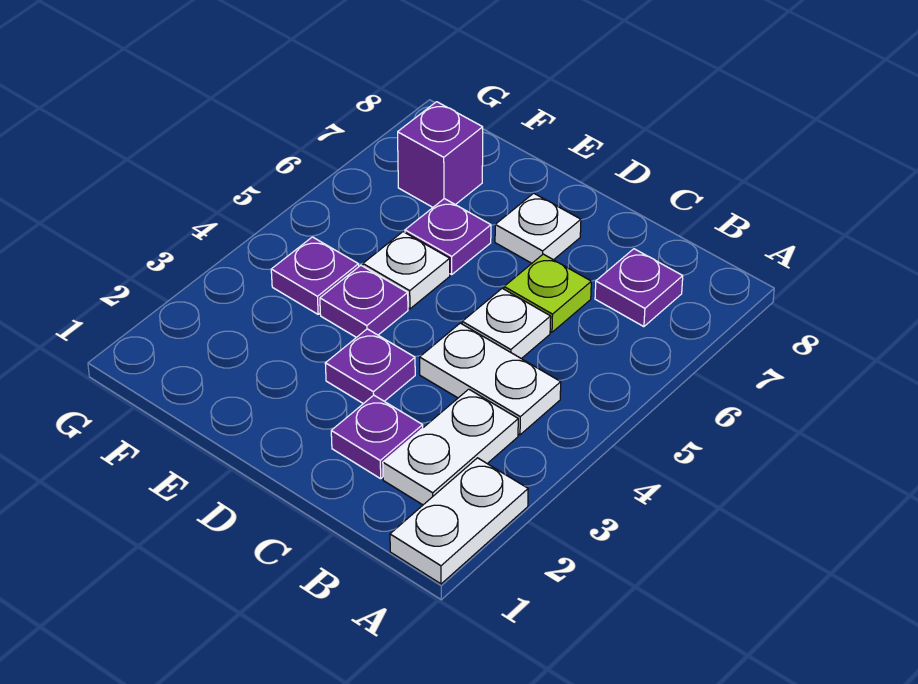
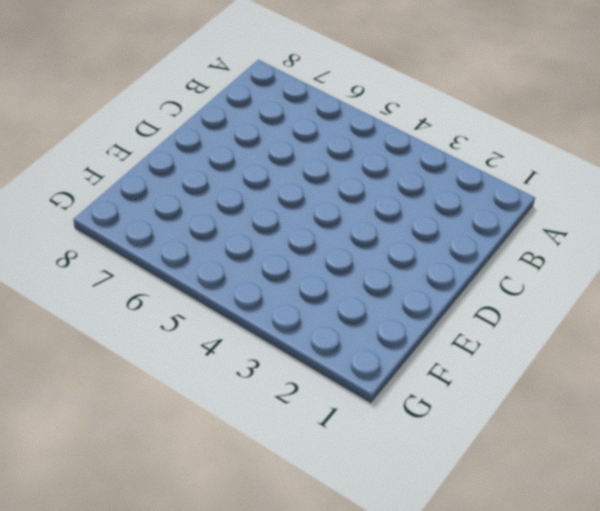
none -> white plate A1:A2 level 1
none -> white plate B2:B3 level 1
none -> white plate B4:C4 level 1

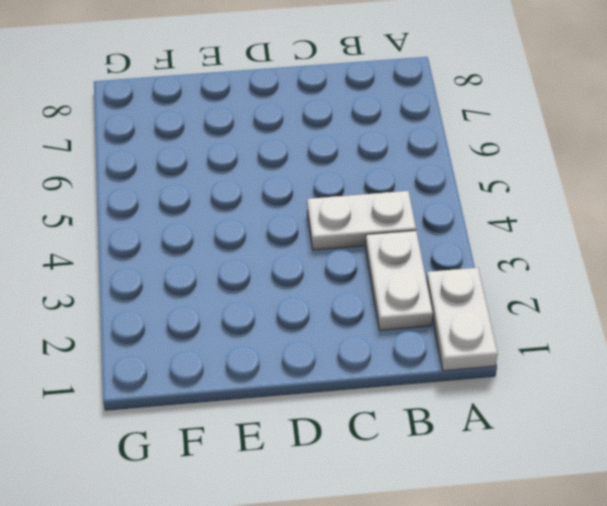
none -> purple plate B7 level 1
none -> purple plate C2 level 1
none -> white plate C5 level 1

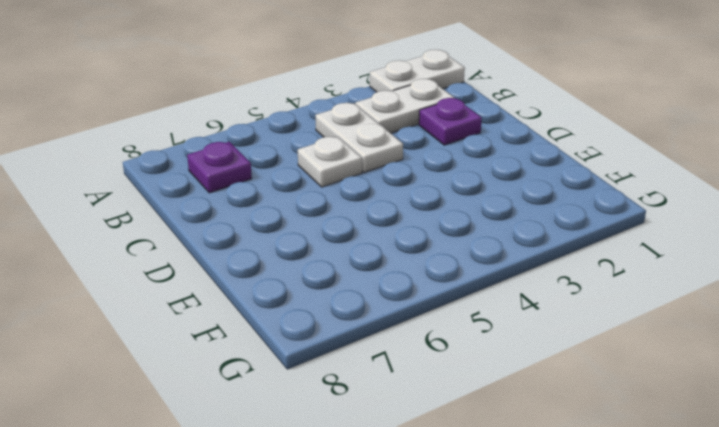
none -> lime plate C6 level 1
none -> purple plate D3 level 1
none -> white plate D7 level 1

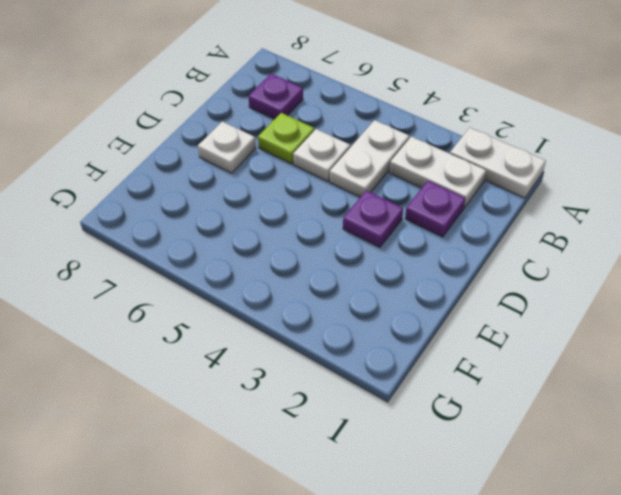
none -> purple plate E4 level 1
none -> white plate E5 level 1
none -> purple plate E6 level 1

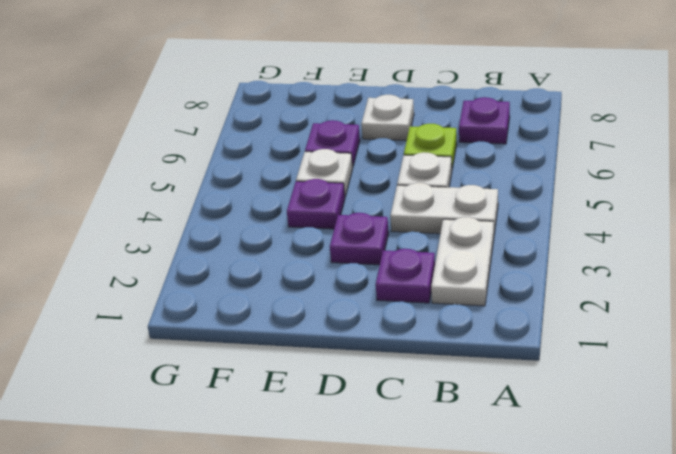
none -> white plate A1:A2 level 1
none -> purple plate F4 level 1
none -> purple brick F7 level 1

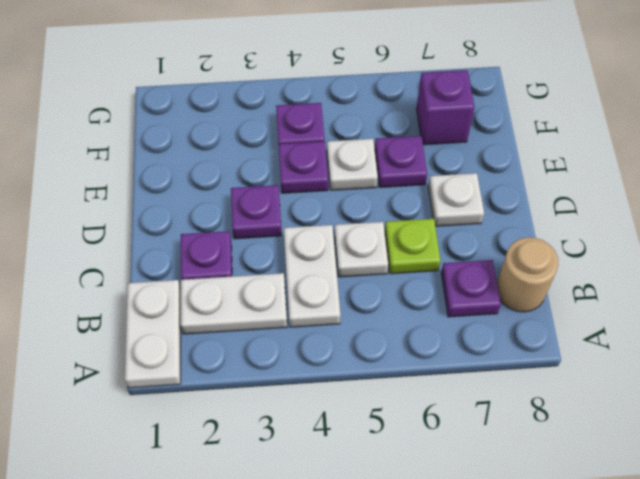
white plate A1:B1 level 1 -> white plate A1:A2 level 1
tan round brick B8 level 1 -> none

